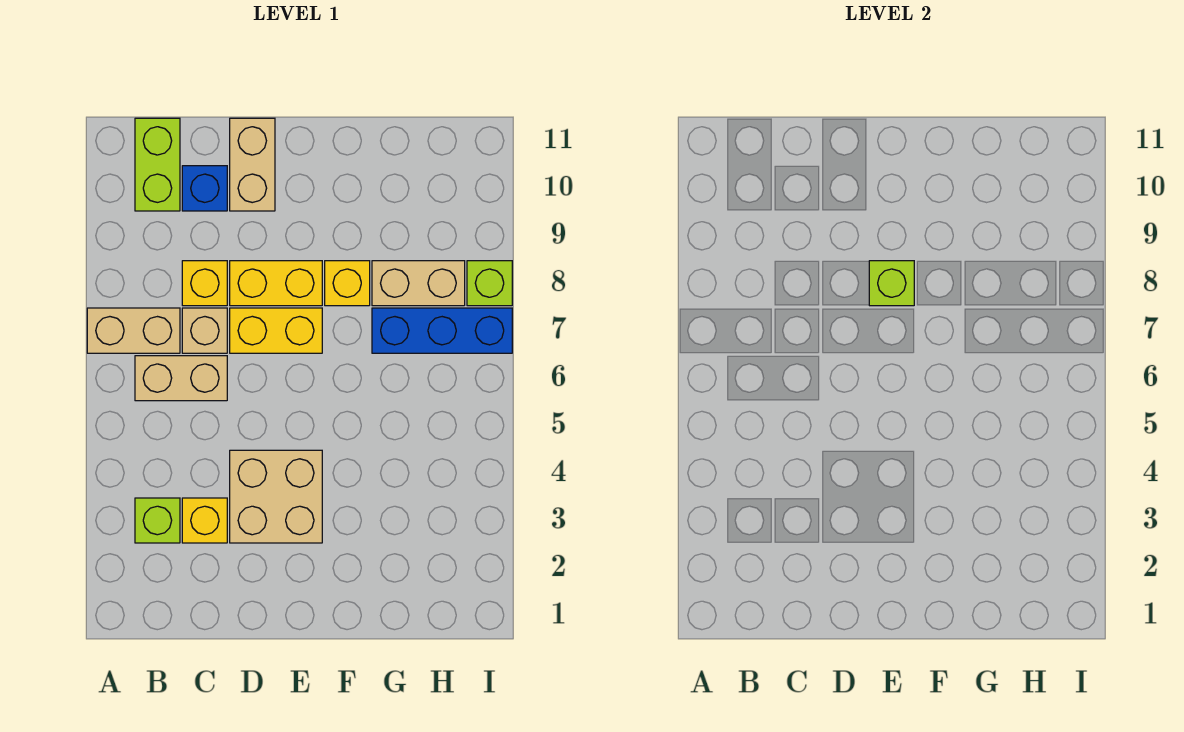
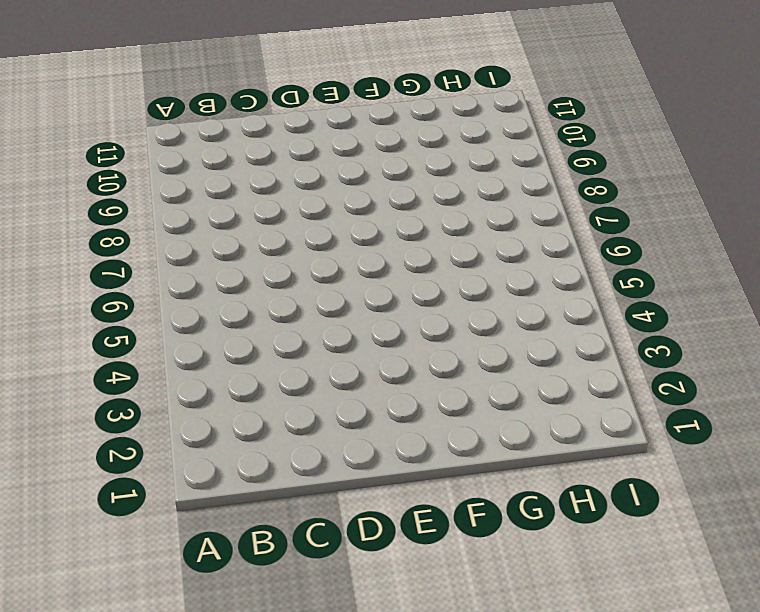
none -> tan brick A7:B7 level 1
none -> lime brick B3 level 1
none -> tan brick B6:C6 level 1

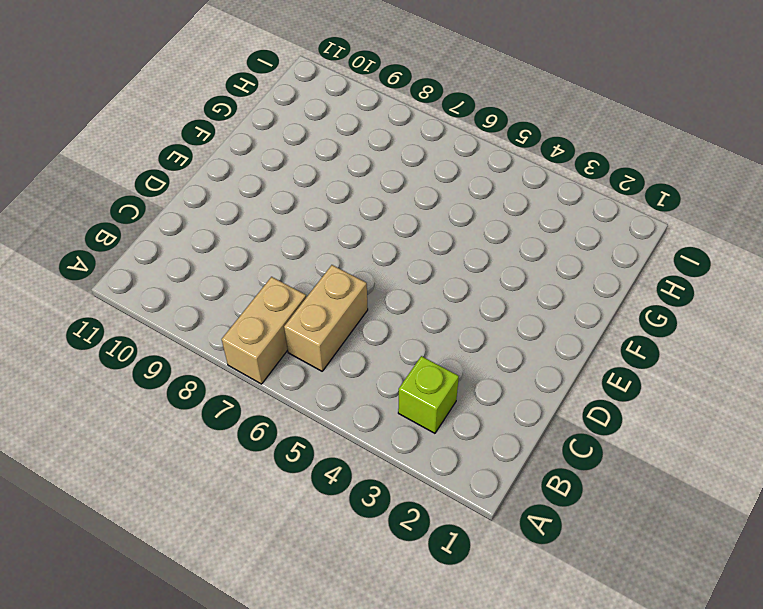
none -> lime brick B10:B11 level 1
none -> yellow brick C3 level 1
none -> tan brick C7 level 1

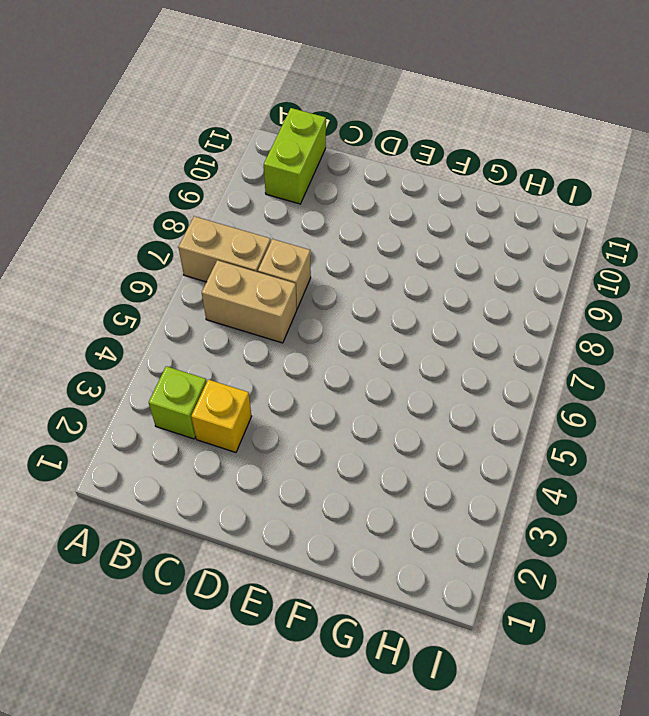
none -> yellow brick C8 level 1
none -> blue brick C10 level 1
none -> tan brick D3:E4 level 1

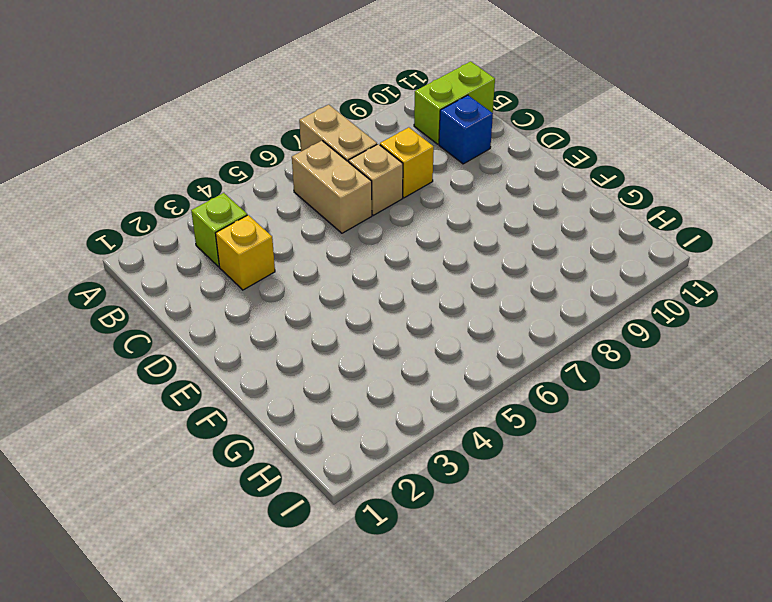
none -> tan brick D3:E4 level 1
none -> yellow brick D7:E7 level 1
none -> yellow brick D8:E8 level 1

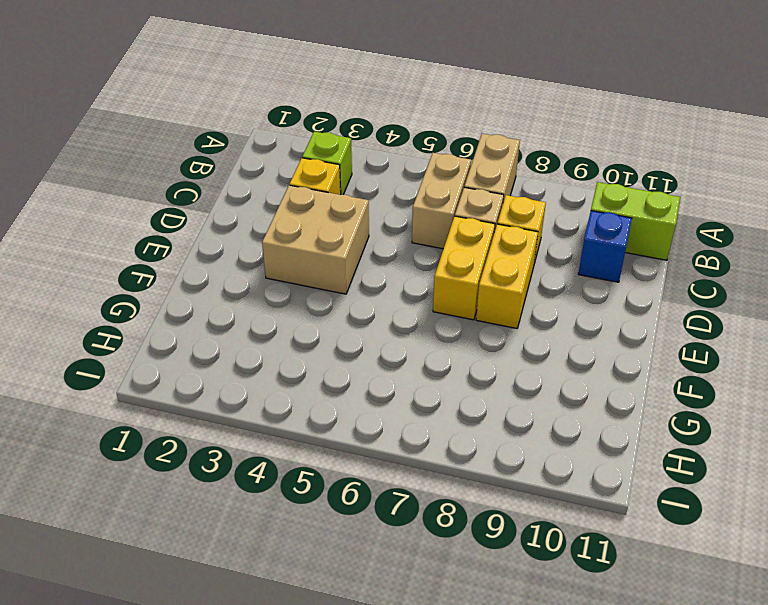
none -> tan brick D10:D11 level 1
none -> yellow brick F8 level 1
none -> blue brick G7:I7 level 1

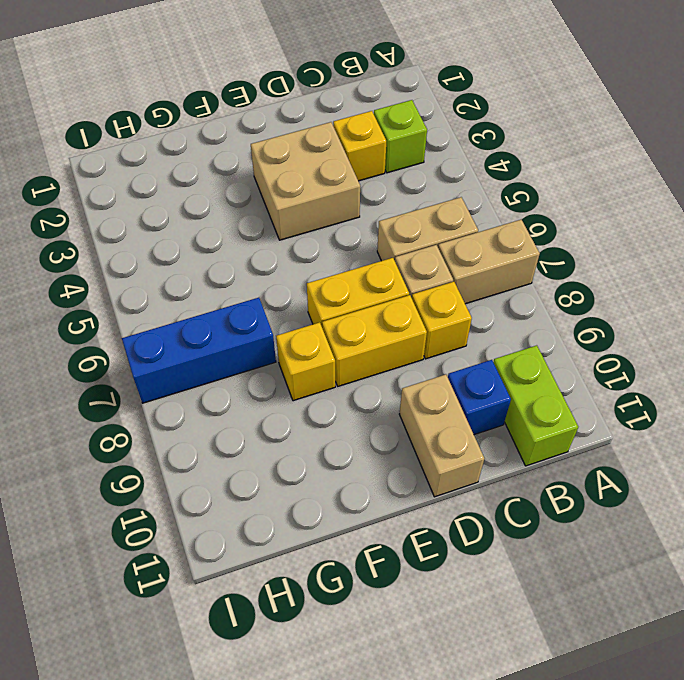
none -> tan brick G8:H8 level 1
none -> lime brick I8 level 1
none -> lime brick E8 level 2

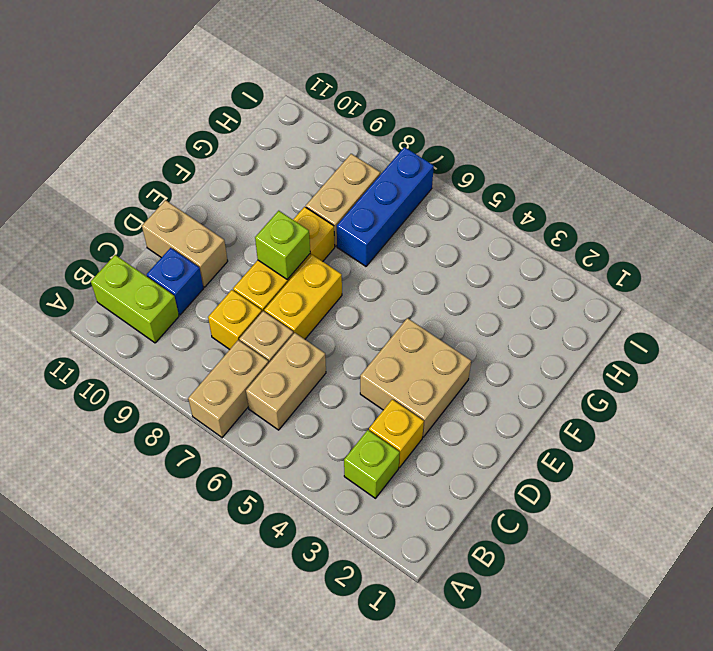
none -> lime brick I8 level 1

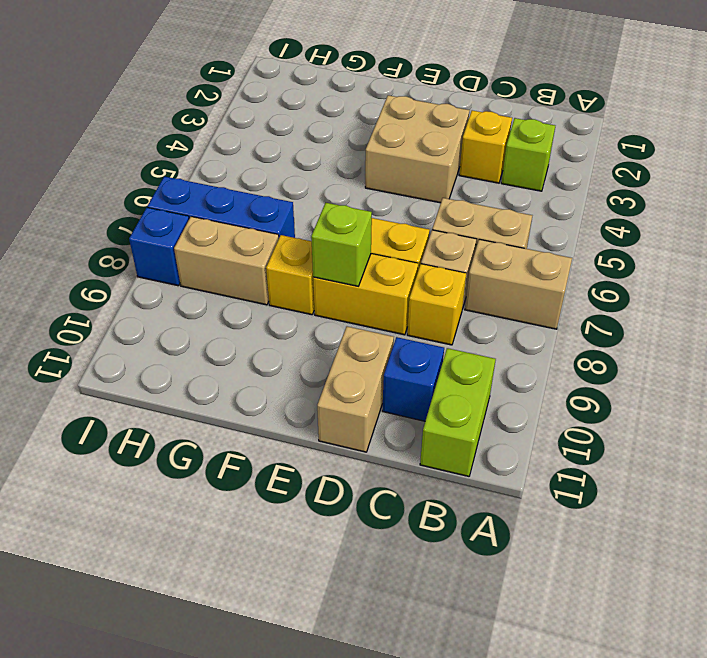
blue brick I8 level 1 -> lime brick I8 level 1

